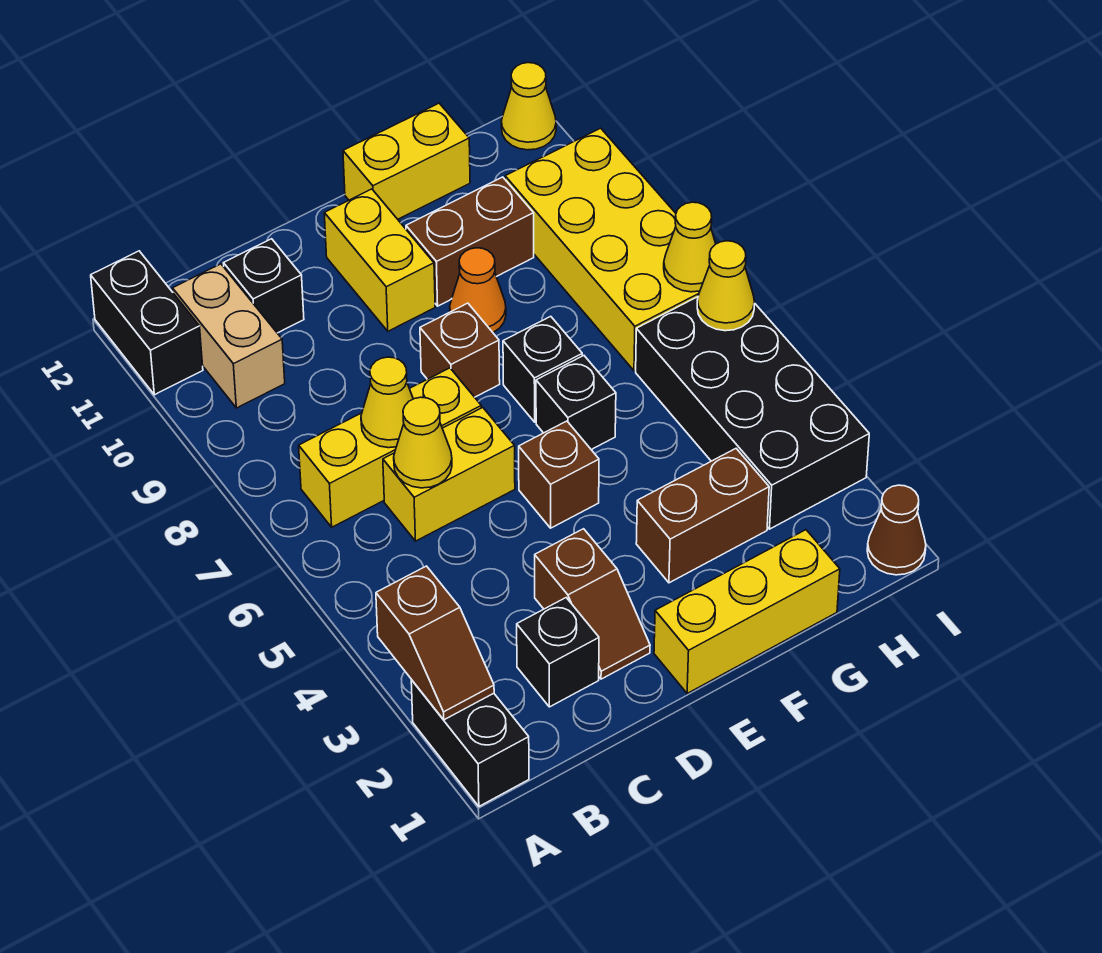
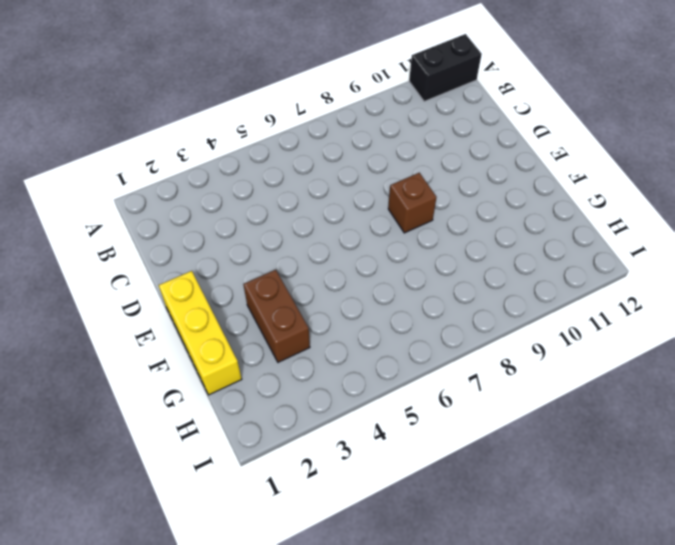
none -> black brick A1:A2 level 1
none -> yellow brick B7:D7 level 1
none -> tan brick B10:B11 level 1

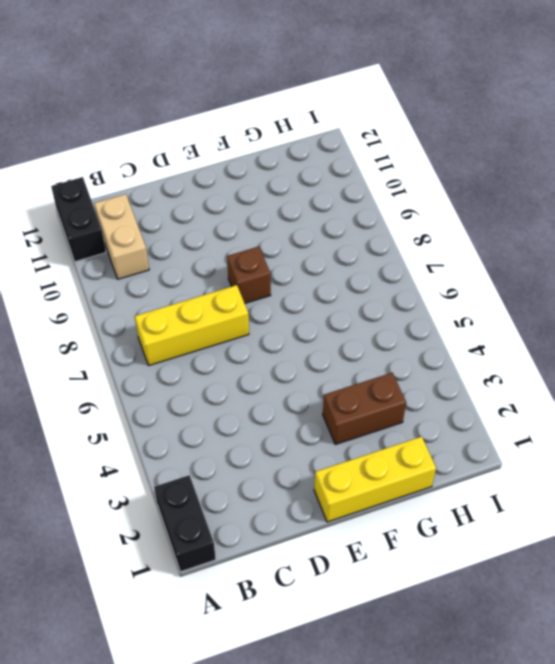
none -> black brick C2 level 1
none -> yellow brick C6:D6 level 1
none -> black brick C11 level 1

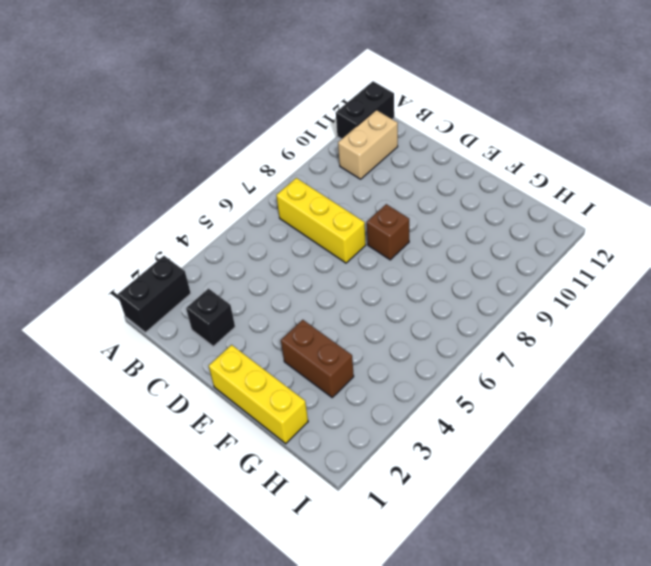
none -> yellow brick C6:D6 level 1
none -> black brick C11 level 1
none -> brown slope D2:D3 level 1 top 3

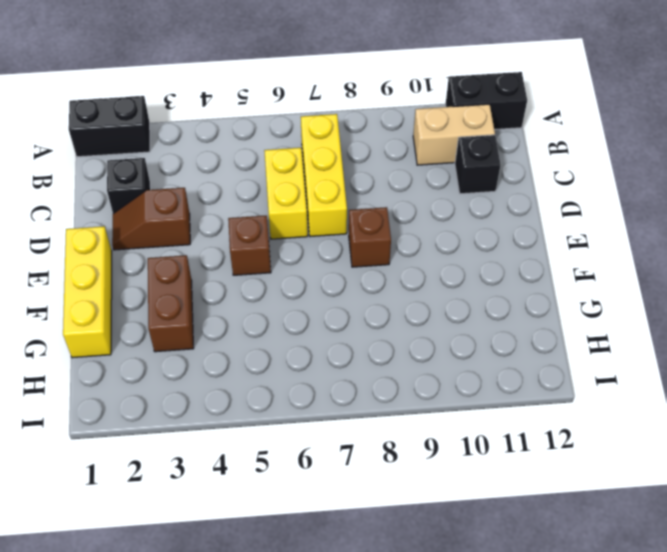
none -> yellow brick E10:E11 level 1
none -> black brick F6 level 1
none -> black brick F7 level 1

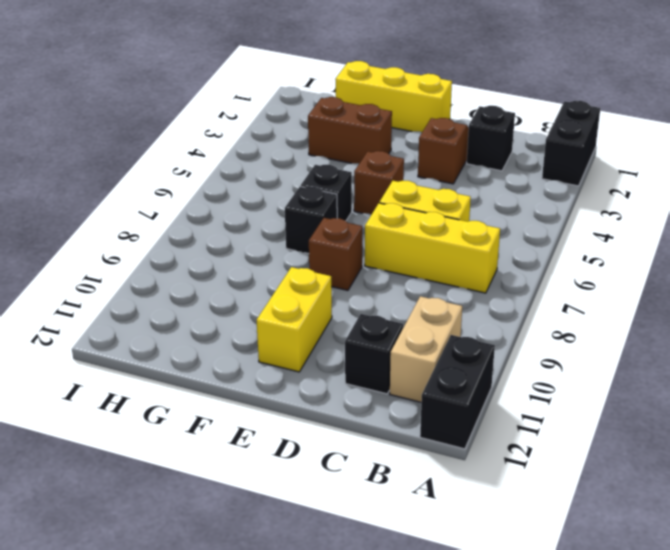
none -> orange cone F9 level 1
none -> brown brick F10:G10 level 1
none -> yellow brick F12:G12 level 1

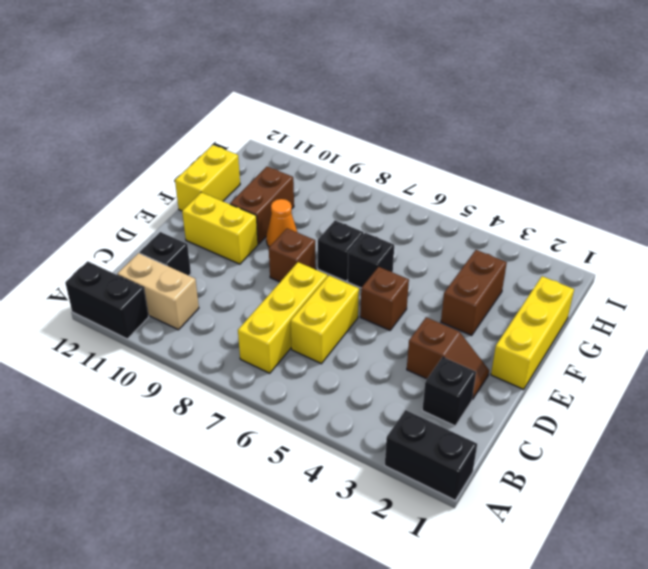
none -> black brick H3:I6 level 1
none -> yellow brick H7:I10 level 1
none -> brown cone I1 level 1

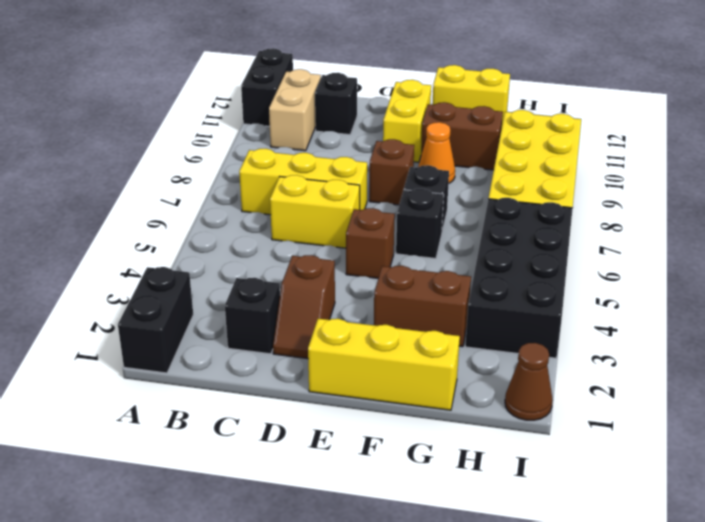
none -> yellow cone I12 level 1
none -> brown slope A2:A3 level 2 top 3
none -> yellow cone C6 level 2

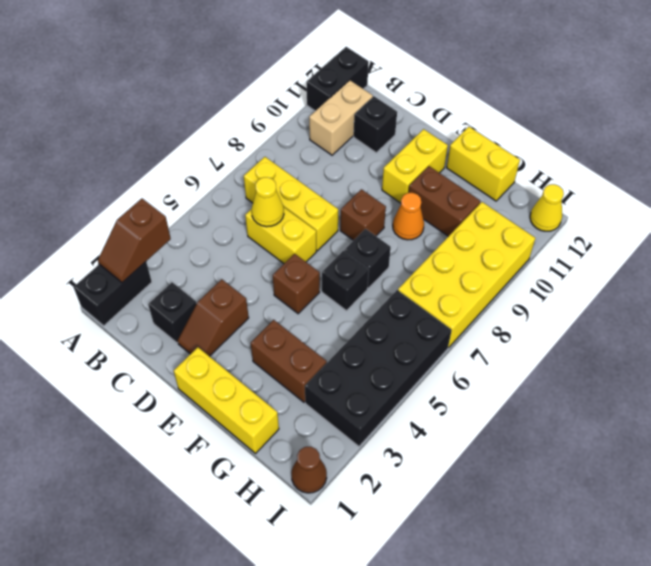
none -> yellow cone C7 level 2
none -> yellow cone I6 level 2
none -> yellow cone I7 level 2

